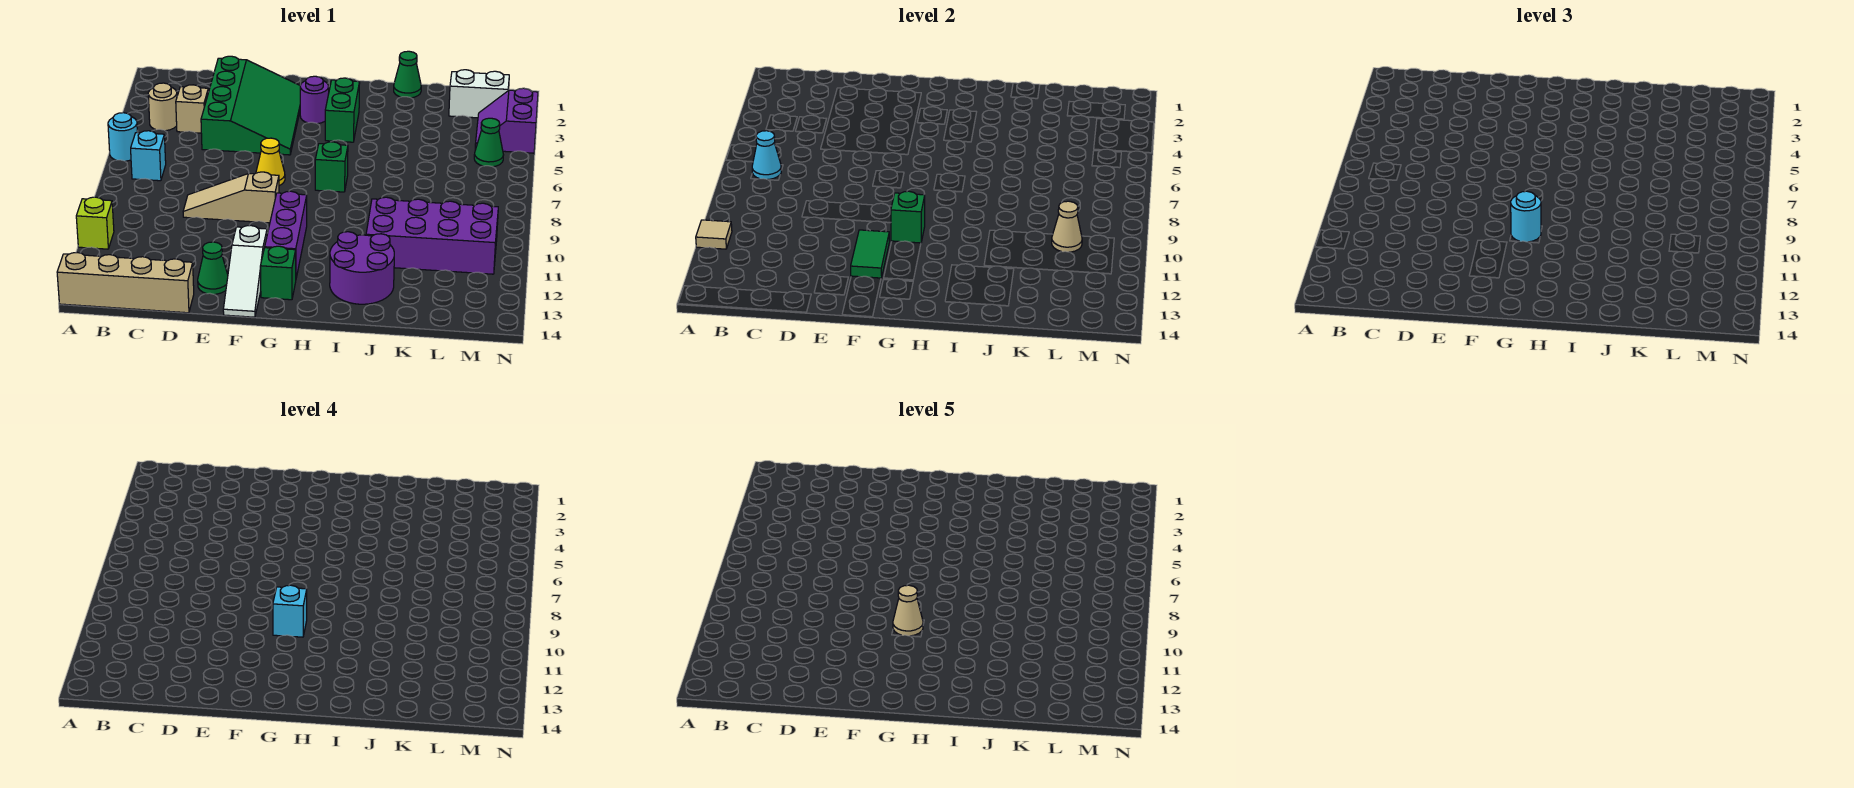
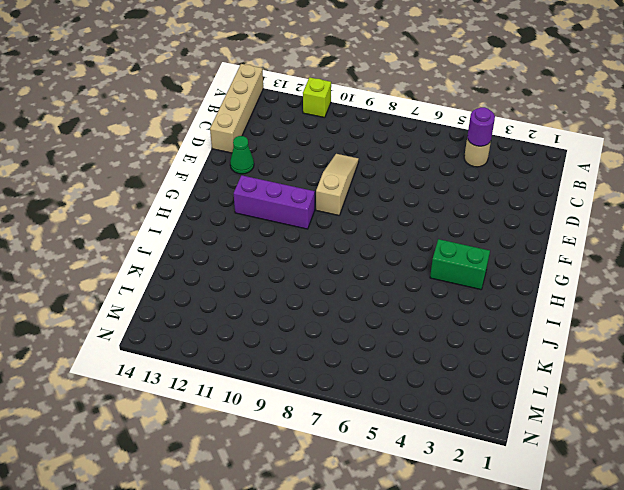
purple round brick B4 level 2 -> purple round brick G3 level 1
none -> cyan round brick A6 level 1
none -> cyan brick B7 level 1
none -> tan brick C4 level 1
none -> green slope D2:F5 level 1 top D

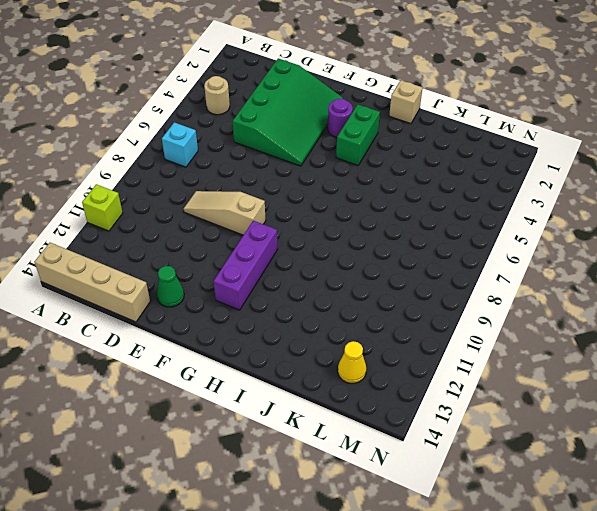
tan brick I1 level 1 -> tan brick C4 level 1
yellow cone L13 level 1 -> yellow cone F7 level 1
none -> cyan round brick A6 level 1
none -> white slope F12:F14 level 1 top 12
none -> green brick G13 level 1
none -> green brick H7 level 1

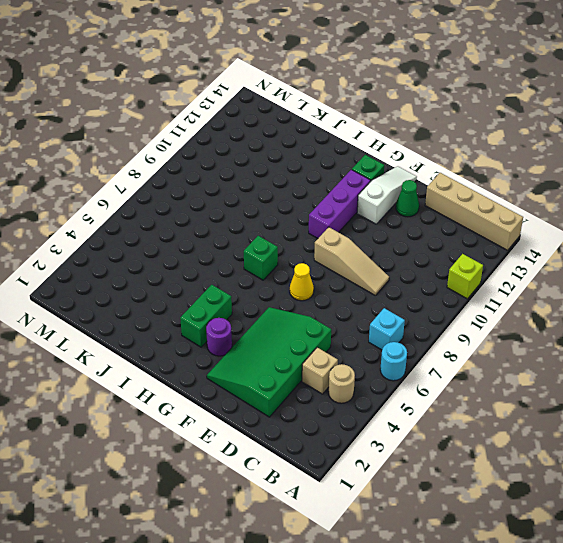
none -> purple round brick I12:J13 level 1
none -> green cone J1 level 1
none -> purple brick J10:M11 level 1
none -> white brick L2:M2 level 1

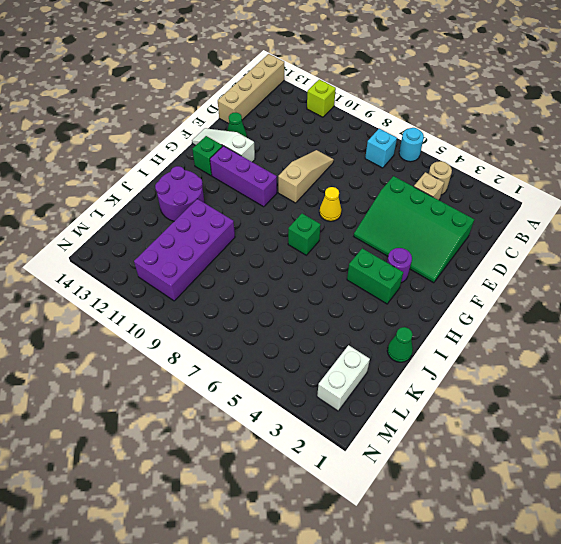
none -> purple slope M3:N4 level 1 top N
none -> green cone M5 level 1
none -> tan tile A11 level 2
none -> cyan cone B7 level 2

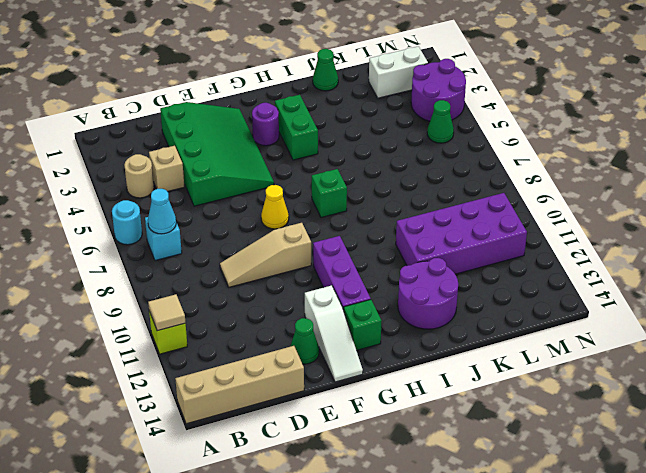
purple round brick M3:N4 level 1 -> purple slope M3:N4 level 1 top N
none -> green tile F11:F12 level 2
none -> green brick G10 level 2
none -> tan cone L10 level 2
none -> cyan round brick G10 level 3

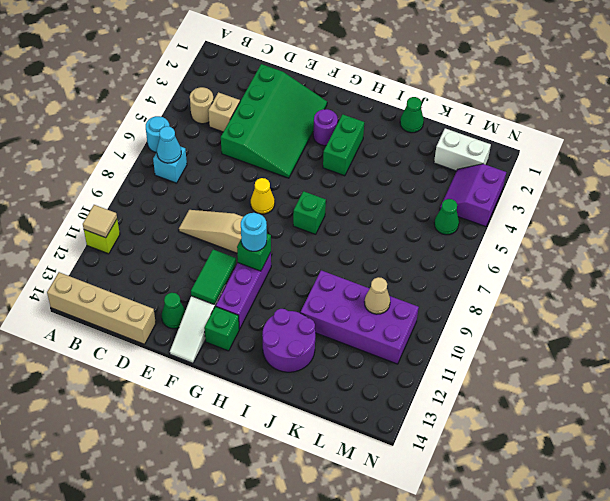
none -> cyan brick G10 level 4
none -> tan cone G10 level 5

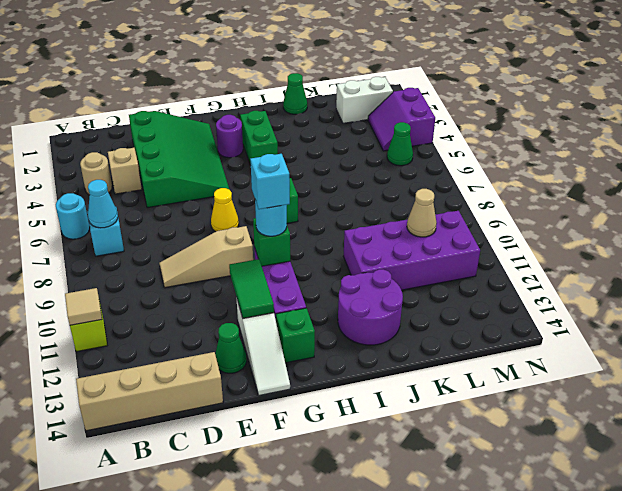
none -> tan cone G10 level 5

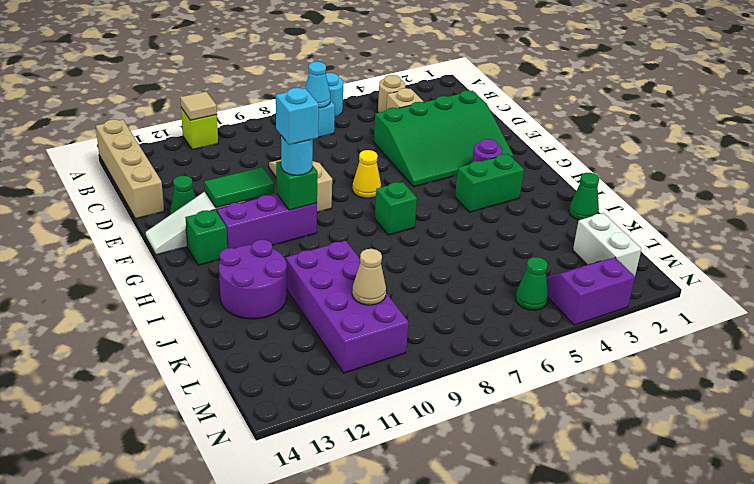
none -> tan cone G10 level 5

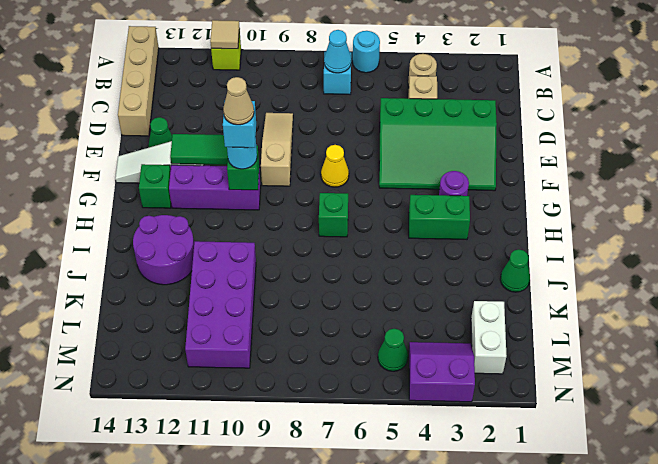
none -> tan cone L10 level 2

